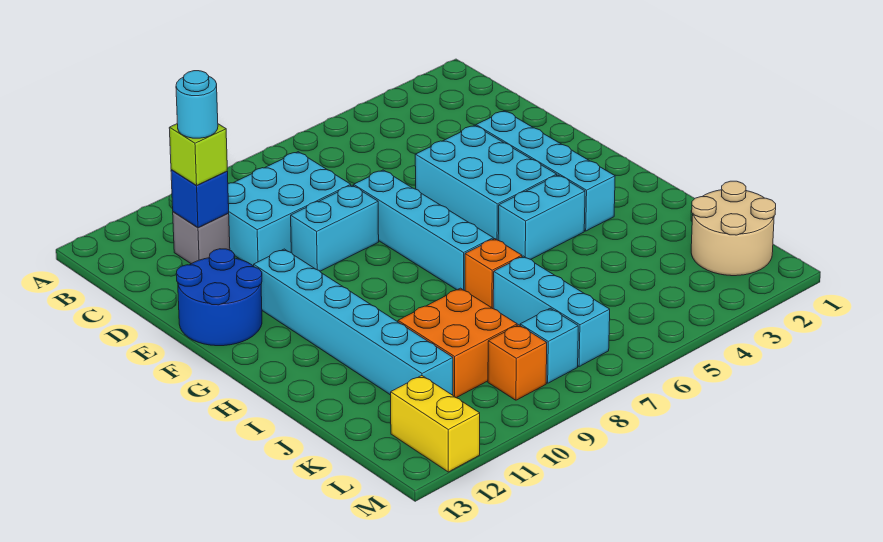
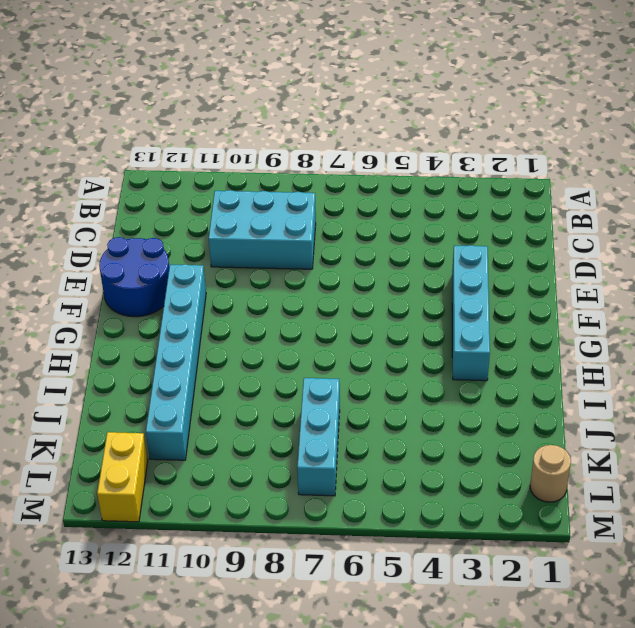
tan round brick L1 level 1 -> tan round brick K1:L2 level 1
none -> grey brick C11 level 1
none -> cyan brick E4:G5 level 1
none -> cyan brick E7:H7 level 1

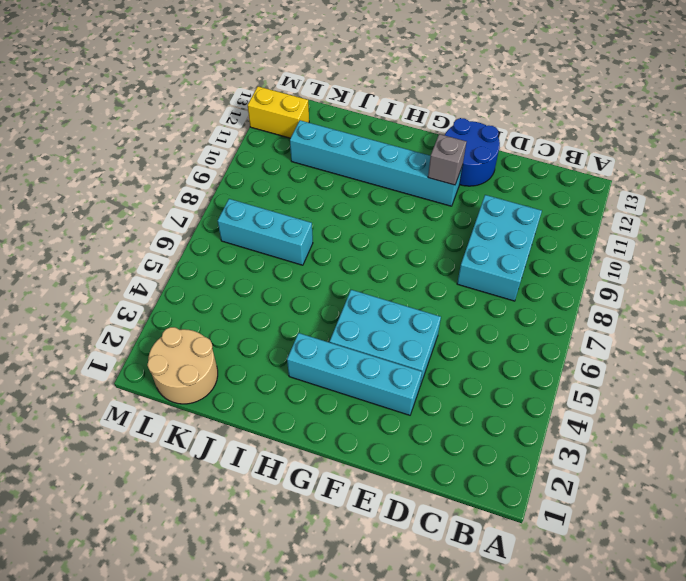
grey brick F11 level 2 -> grey brick C11 level 1
none -> cyan brick E7:H7 level 1
none -> cyan brick E8:E9 level 1
none -> cyan brick H4:H5 level 1

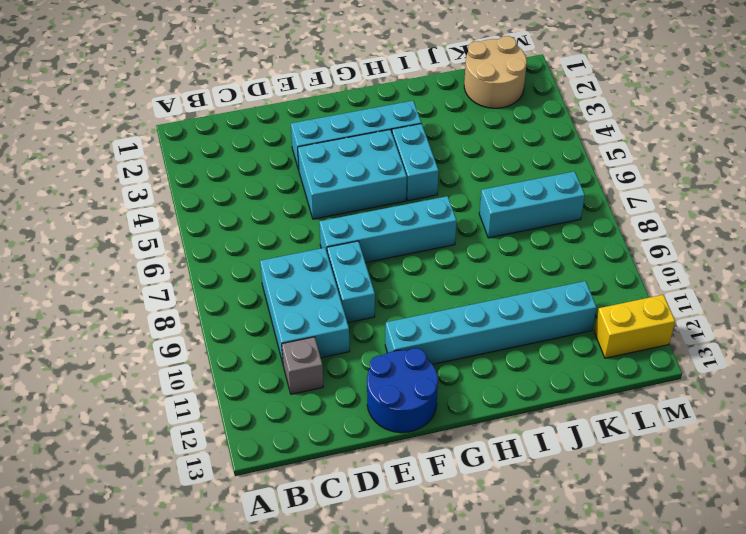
none -> orange brick I7 level 1
none -> orange brick J9:K10 level 1
none -> cyan brick L8 level 1

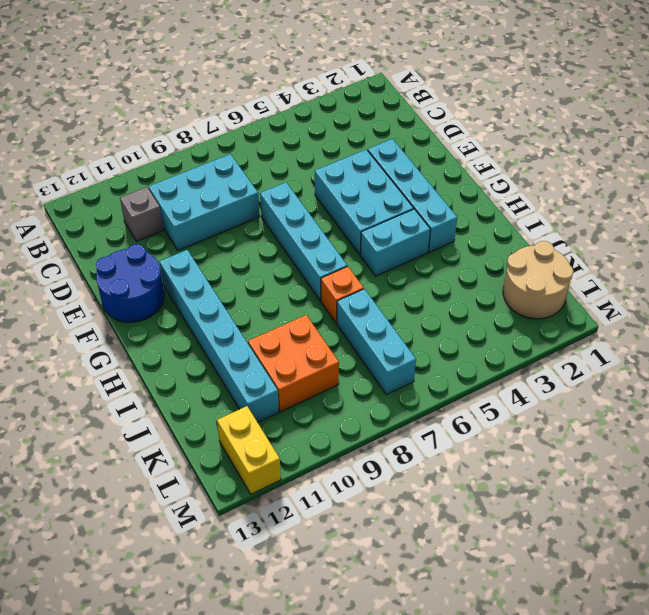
none -> cyan brick E8:E9 level 1
none -> cyan brick L8 level 1
none -> orange brick L9 level 1

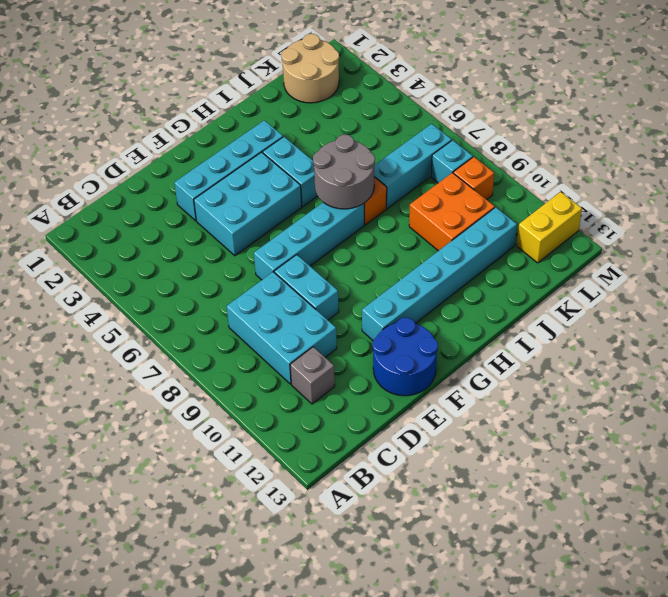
grey round brick H6:I7 level 2 -> none
none -> blue brick C11 level 2
none -> lime brick C11 level 3
none -> cyan round brick C11 level 4

